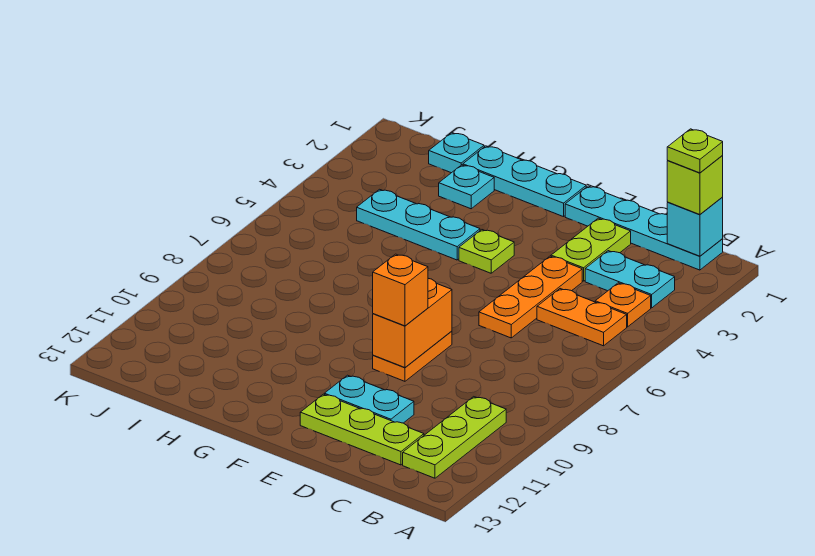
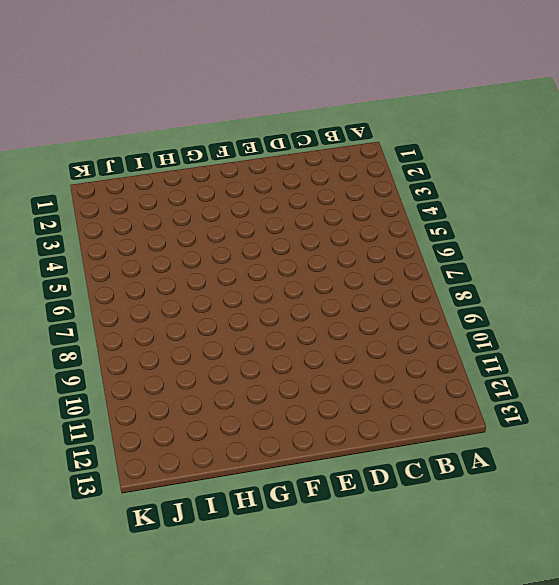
none -> cyan plate B1:E1 level 1
none -> cyan plate B3:C3 level 1
none -> orange plate B4 level 1

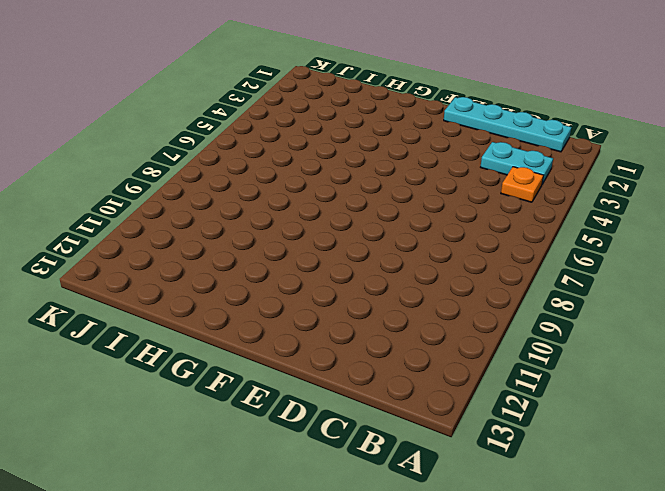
none -> orange plate B5:C5 level 1
none -> lime plate B10:B12 level 1
none -> lime plate C12:E12 level 1

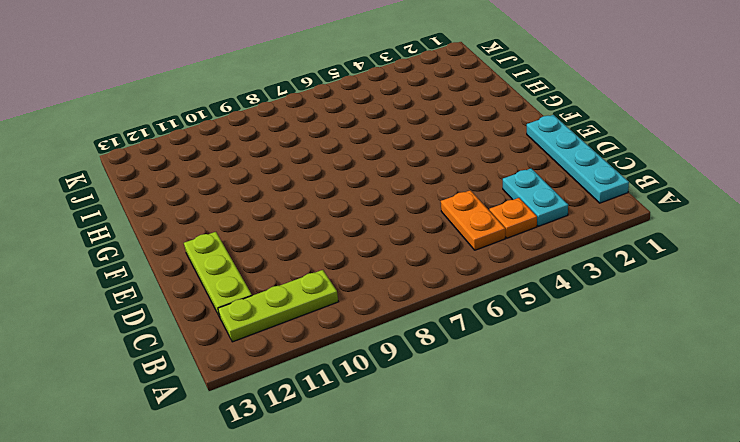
none -> lime plate D2:D3 level 1
none -> orange plate D4:D6 level 1
none -> cyan plate D11:E11 level 1

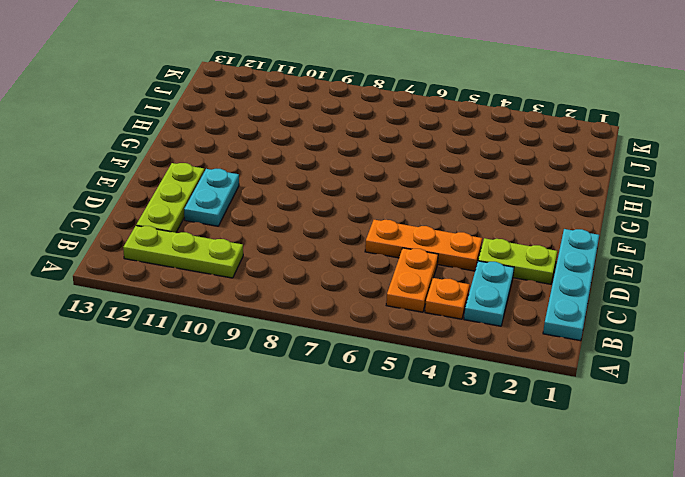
none -> orange plate E8:E9 level 1
none -> cyan plate F1:H1 level 1
none -> lime plate F4 level 1

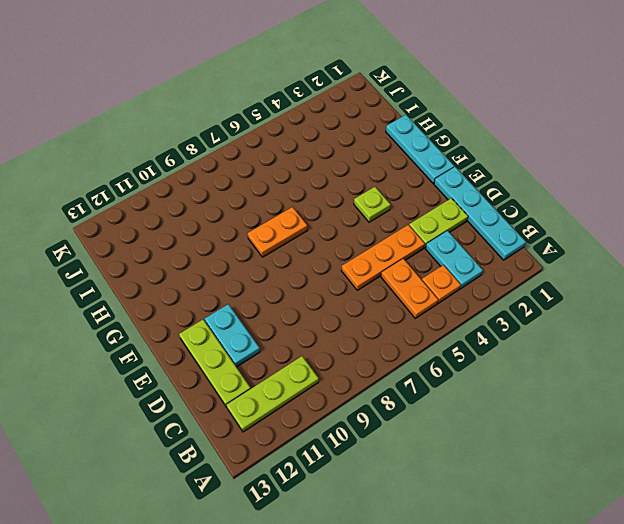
orange plate G7:G8 level 1 -> orange plate E8:E9 level 1
none -> cyan plate G4:I4 level 1
none -> cyan plate H2 level 1
none -> cyan plate I1 level 1

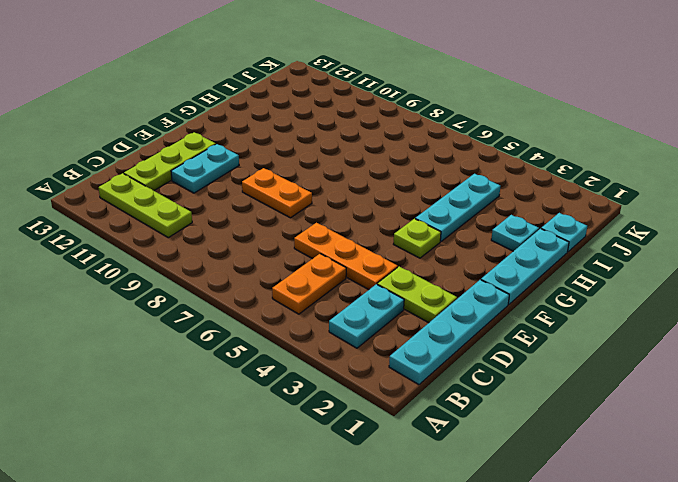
none -> orange plate B4 level 1
none -> cyan brick B1 level 2
none -> orange brick E8:E9 level 2

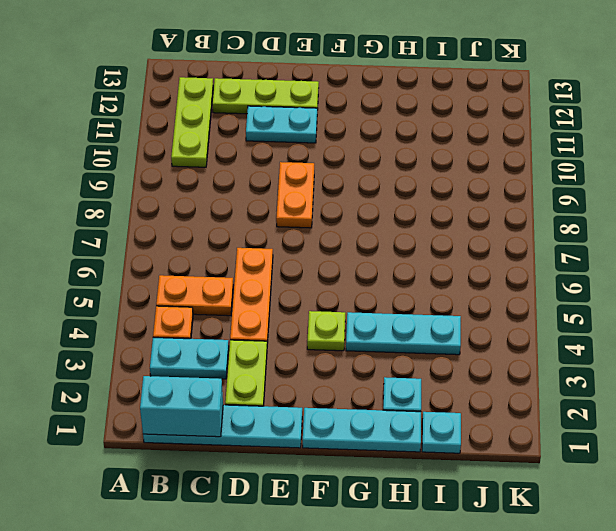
cyan brick B1:C1 level 2 -> cyan brick B1 level 2
none -> orange brick E8:E9 level 2
none -> lime brick B1 level 3
none -> orange brick E9 level 3

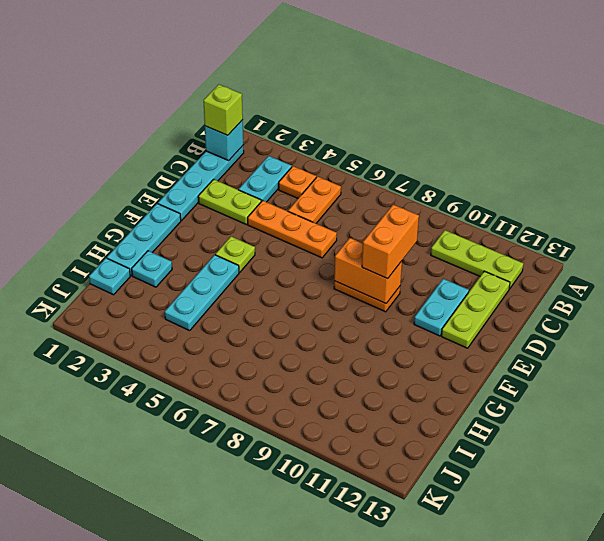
orange brick D9:E9 level 3 -> orange brick E9 level 3
none -> lime plate B1 level 4

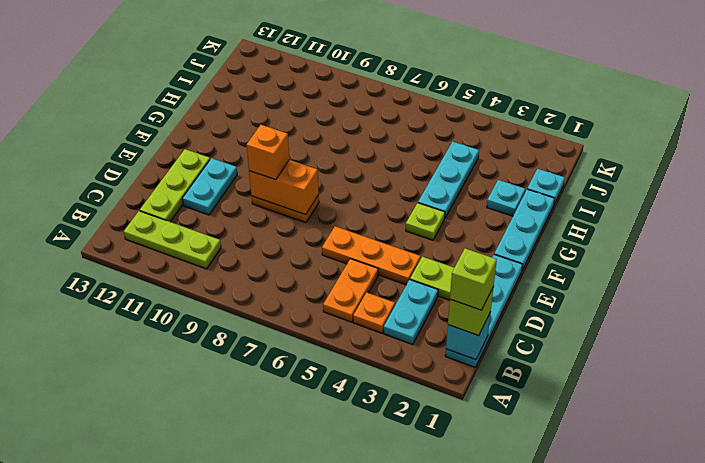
lime brick B1 level 4 -> lime plate B1 level 4

